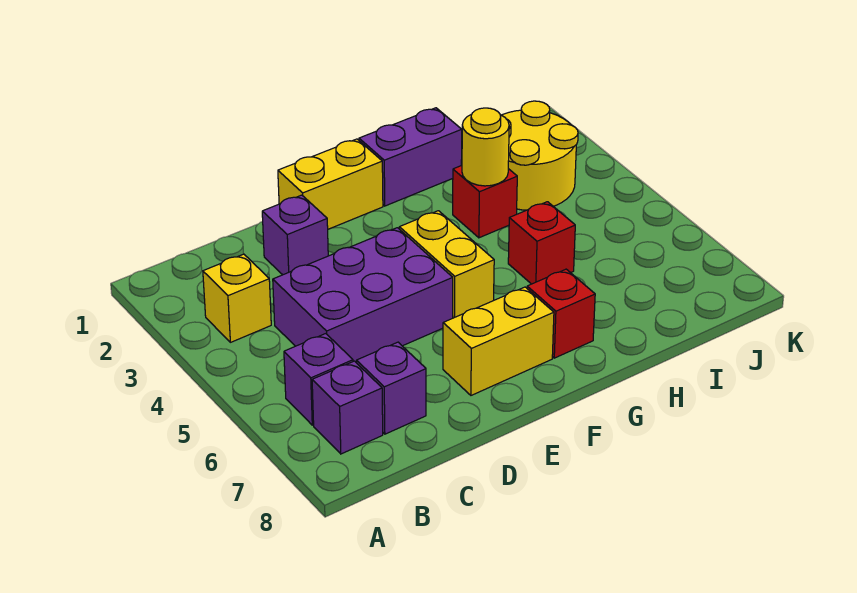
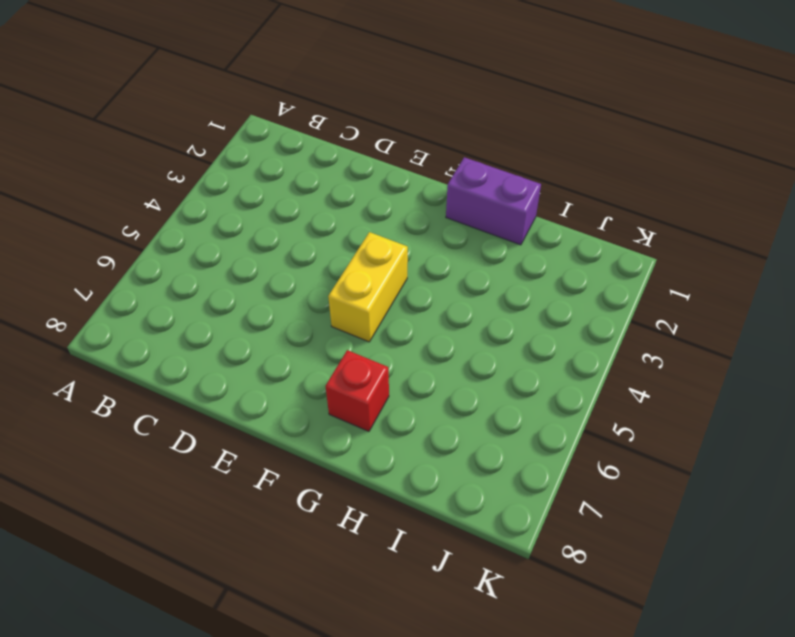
none -> yellow brick B3 level 1
none -> purple brick B6 level 1
none -> purple brick B7 level 1

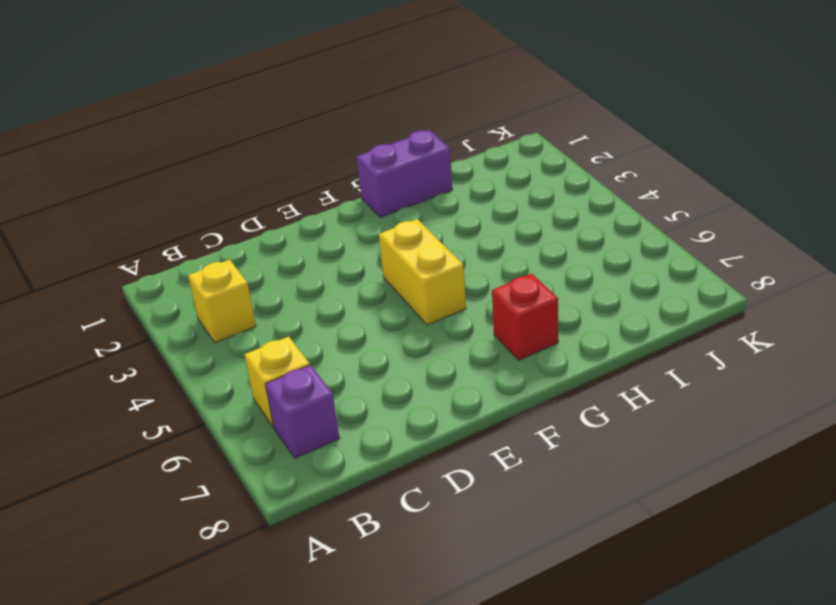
yellow brick B6 level 1 -> purple brick B6 level 1
none -> purple brick C4:E5 level 1
none -> purple brick C7 level 1
none -> purple brick D2 level 1

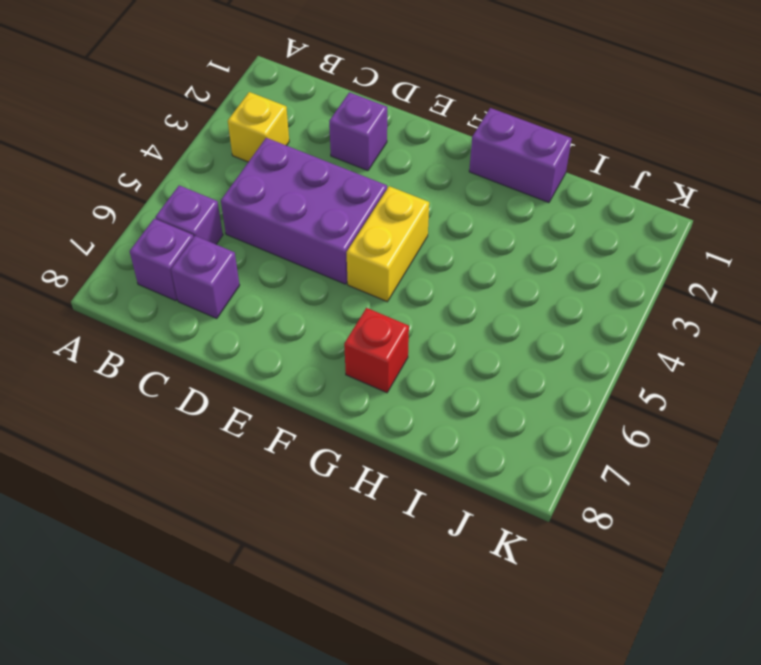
none -> yellow brick E1:F1 level 1
none -> yellow brick E7:F7 level 1
none -> red brick H3 level 1

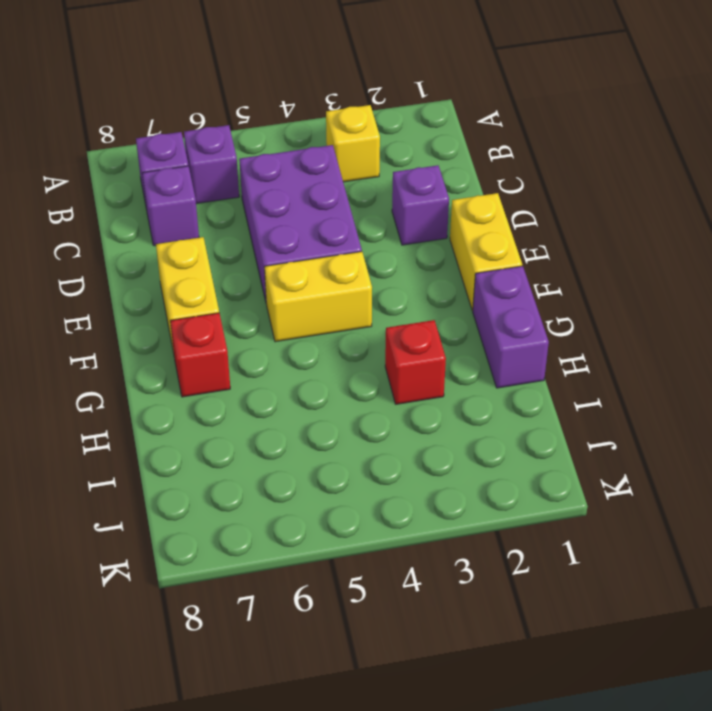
none -> red brick H5 level 1
none -> yellow round brick I2:J3 level 1
none -> yellow round brick H3 level 2

